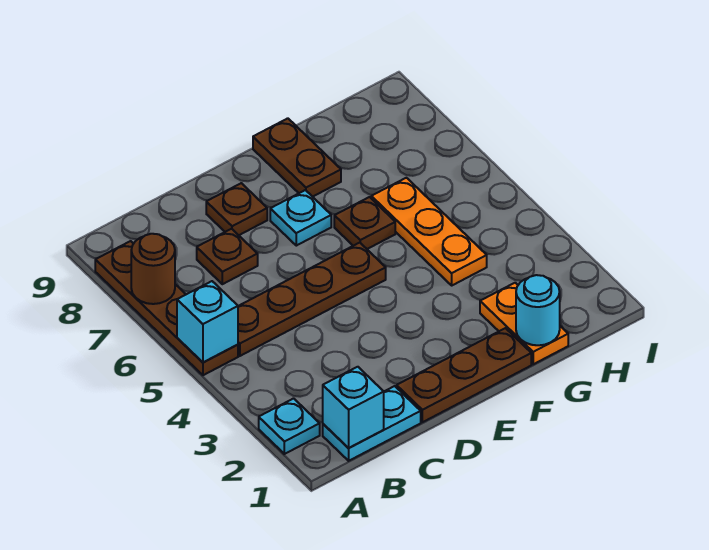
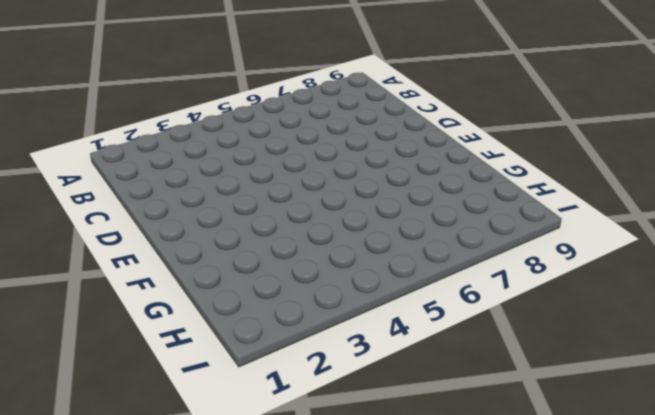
none -> cyan plate A2 level 1
none -> brown plate A5:A8 level 1
none -> cyan plate B1:C1 level 1

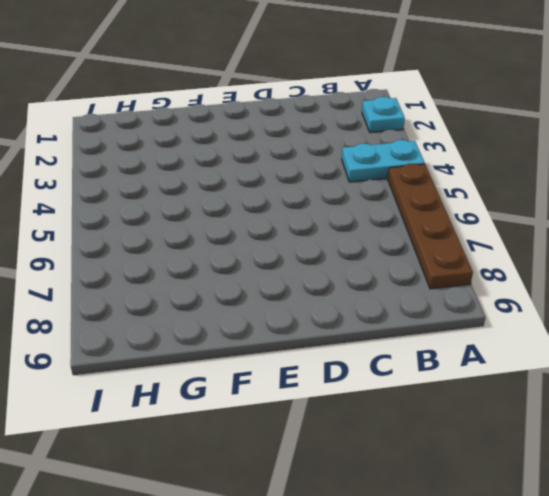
cyan plate A4:B4 level 1 -> cyan plate B1:C1 level 1
none -> brown plate B5:E5 level 1
none -> brown plate C7 level 1
none -> brown plate D1:F1 level 1

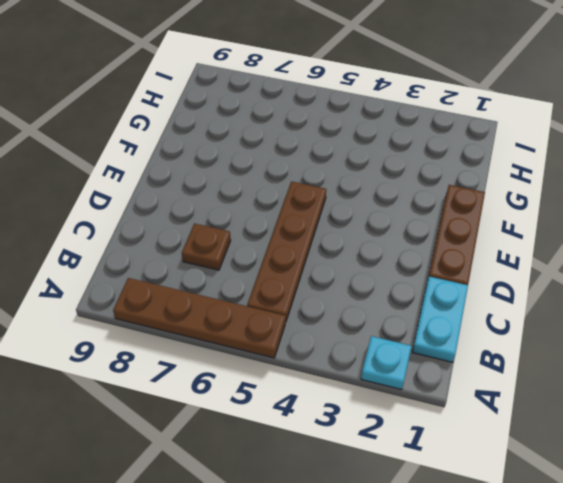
none -> brown plate D8 level 1
none -> cyan plate E7 level 1
none -> brown plate F6 level 1

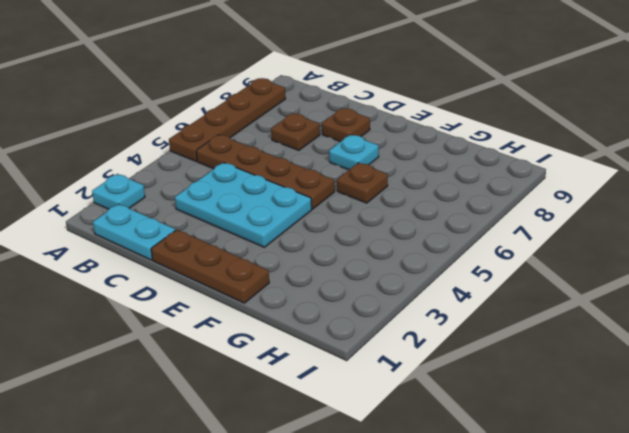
cyan plate C3:E4 level 1 -> none
none -> brown plate F8:F9 level 1
none -> orange plate G1:G2 level 1
none -> orange plate G4:G6 level 1

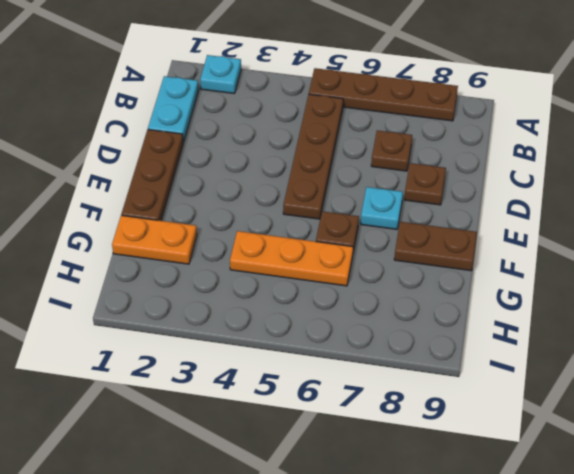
none -> cyan brick A5 level 2
none -> brown round brick A7 level 2
none -> cyan brick B1 level 2

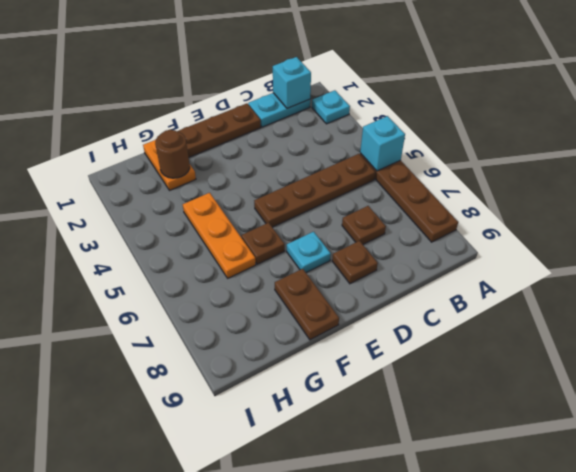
brown round brick G2 level 2 -> brown round brick A7 level 2
none -> cyan round brick G1 level 2

